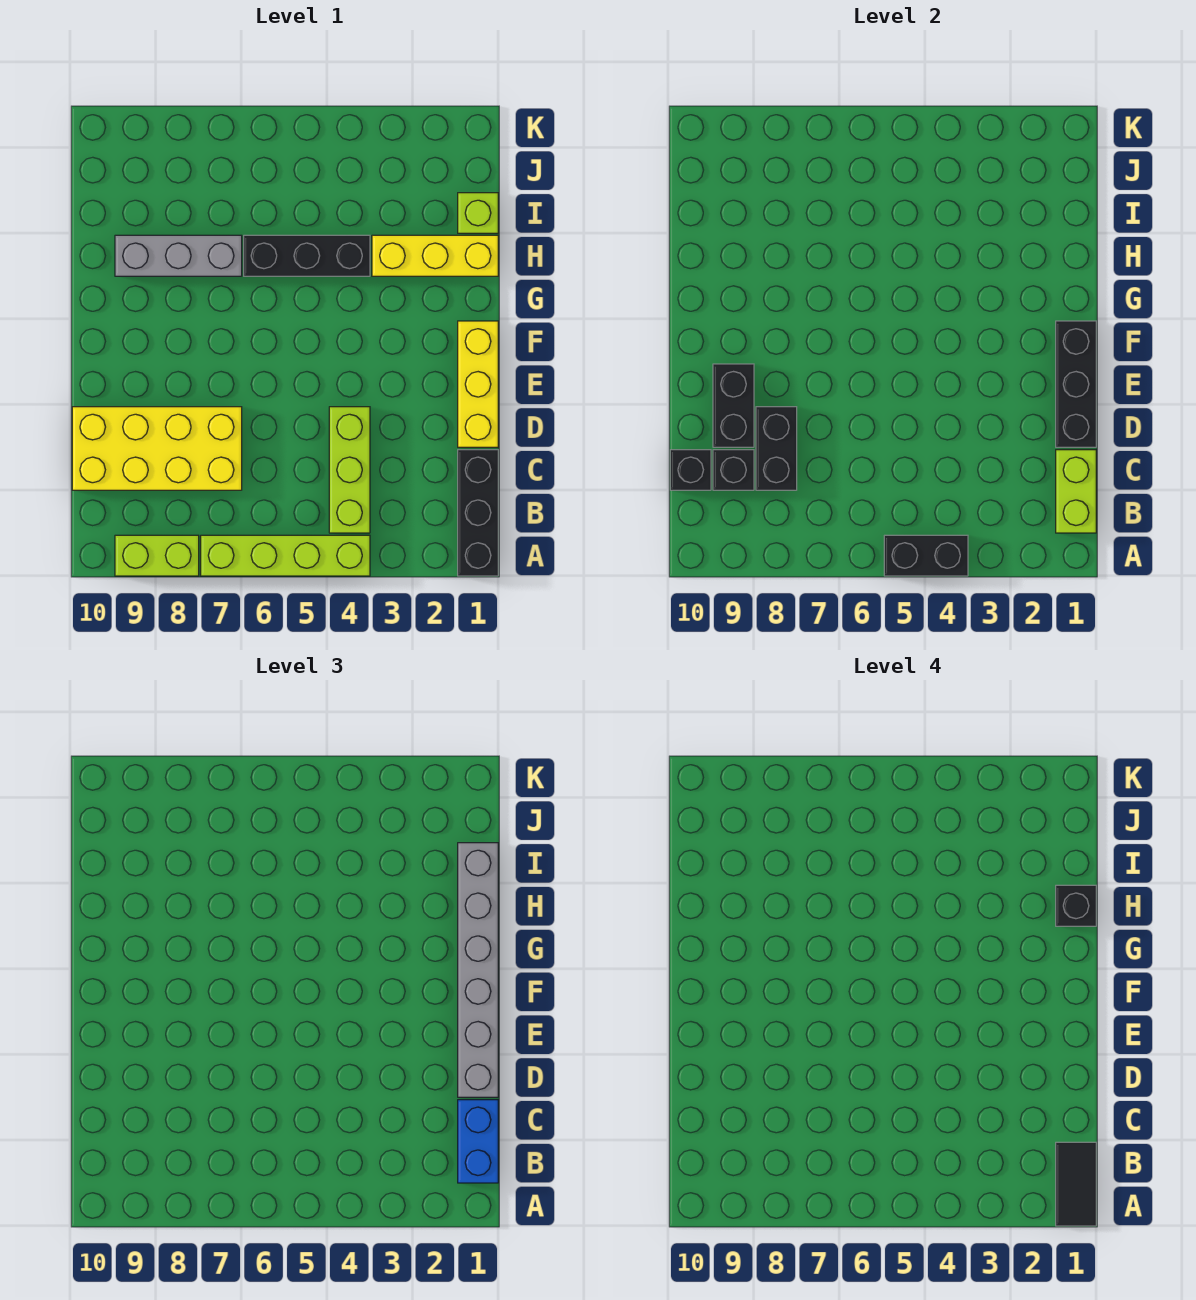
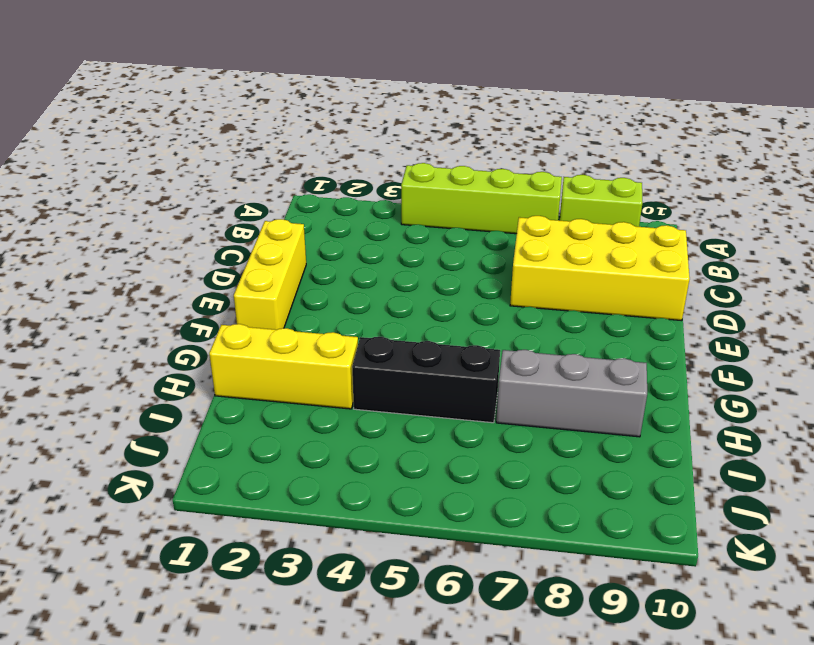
none -> black brick A1:C1 level 1
none -> lime brick B4:D4 level 1
none -> lime brick I1 level 1

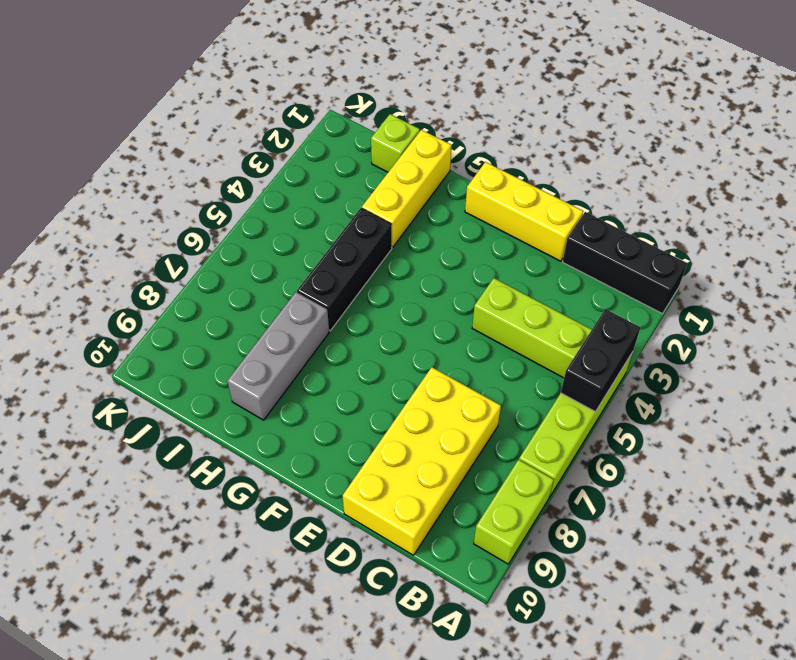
none -> lime brick B1:C1 level 2
none -> black brick C8:D8 level 2
none -> black brick C9 level 2

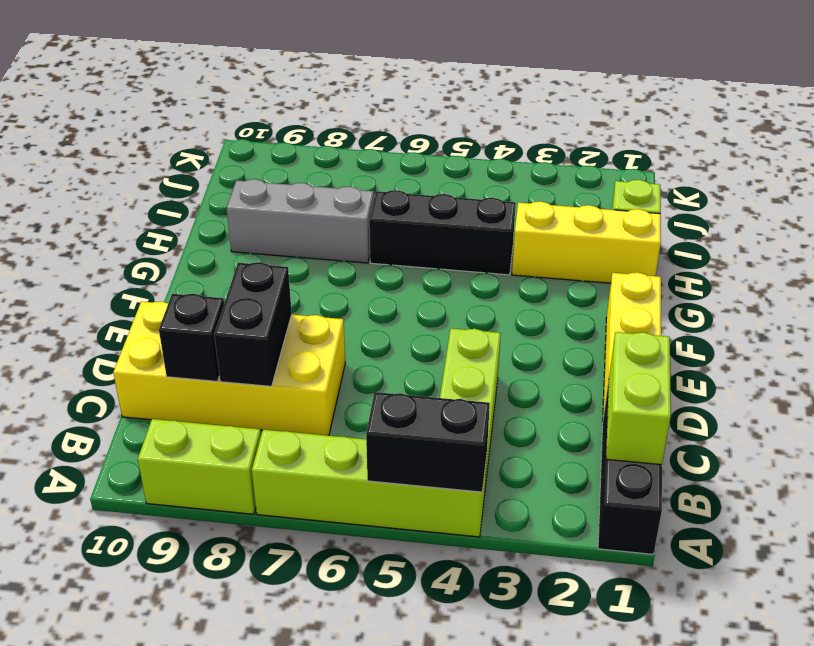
none -> black brick C10 level 2
none -> black brick D1:F1 level 2
none -> black brick D9:E9 level 2

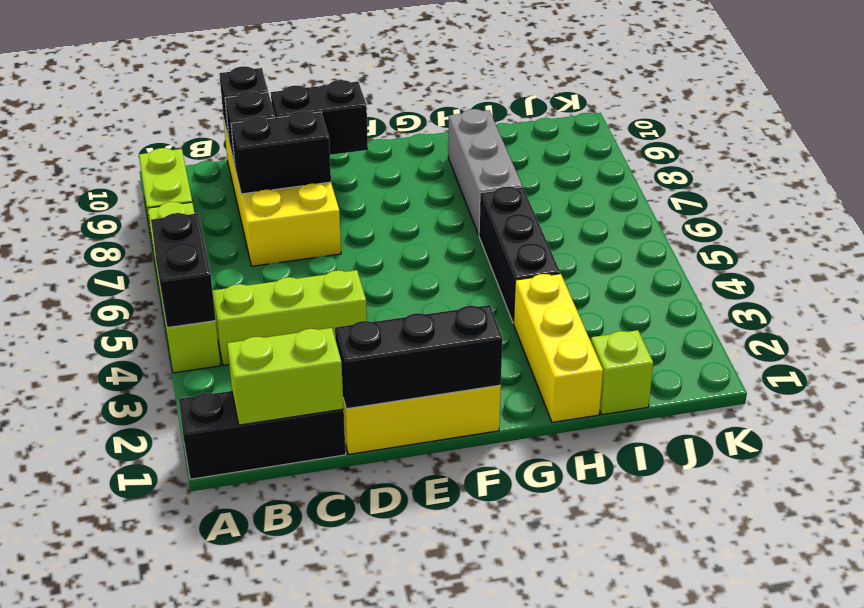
none -> blue brick B1:C1 level 3
none -> grey brick D1:I1 level 3
none -> black tile A1:B1 level 4

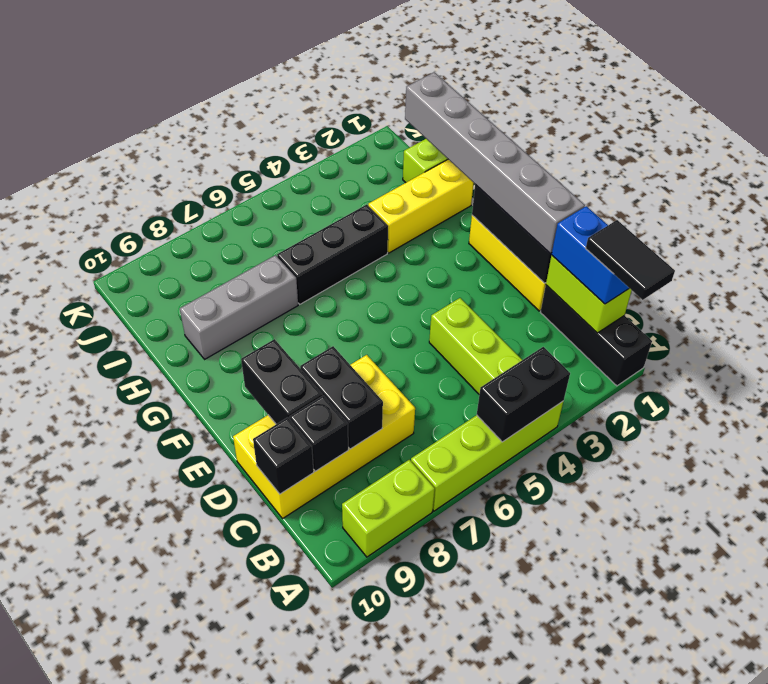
none -> black brick H1 level 4

